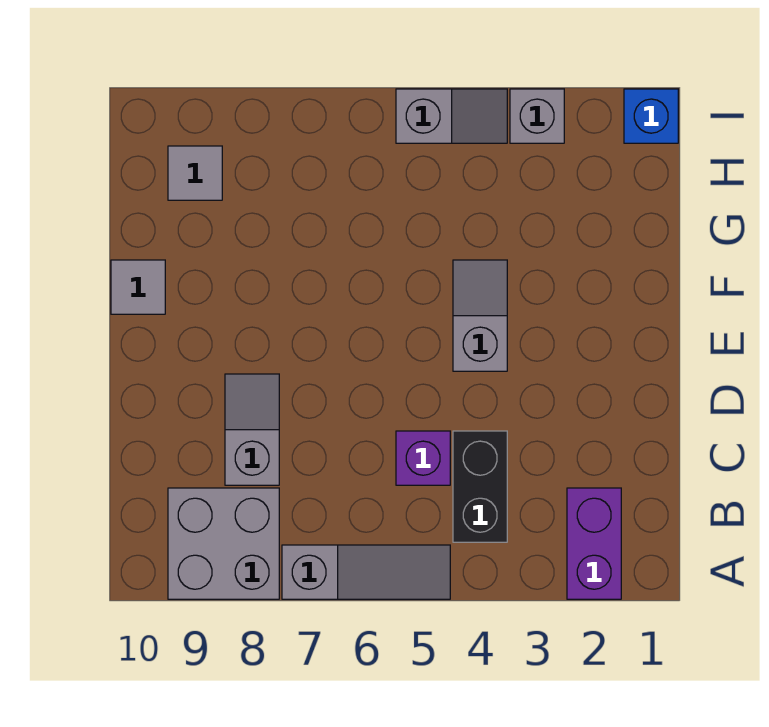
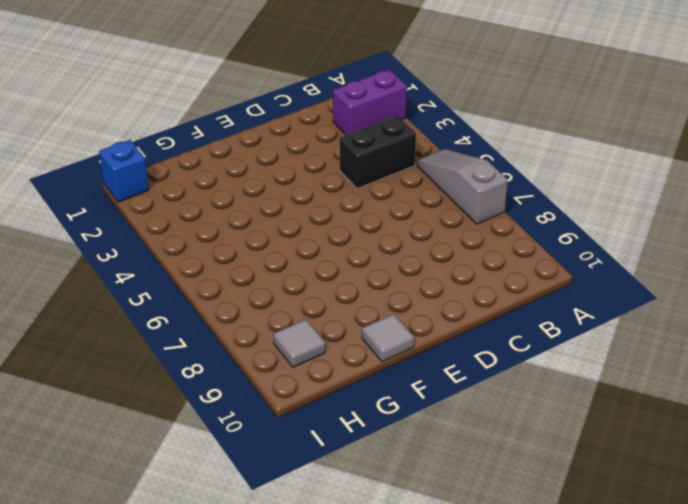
none -> grey brick A8:B9 level 1
none -> purple brick C5 level 1
none -> grey slope C8:D8 level 1 top C

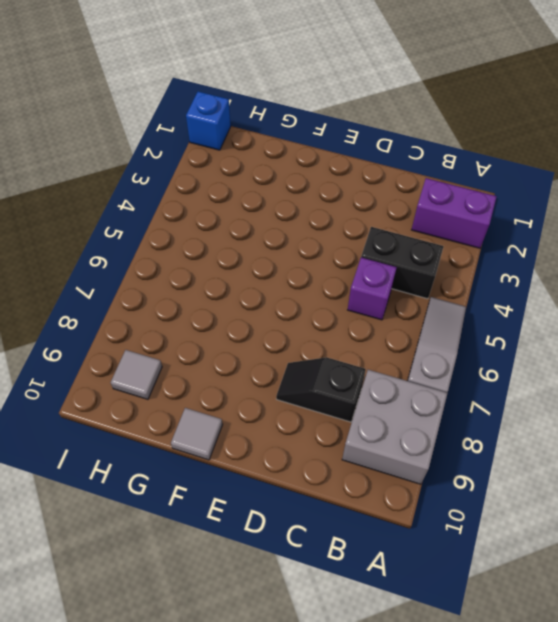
black slope C8:D8 level 1 top C -> grey slope C8:D8 level 1 top C
none -> grey slope E4:F4 level 1 top E
none -> grey brick I3 level 1
none -> grey slope I4:I5 level 1 top 5

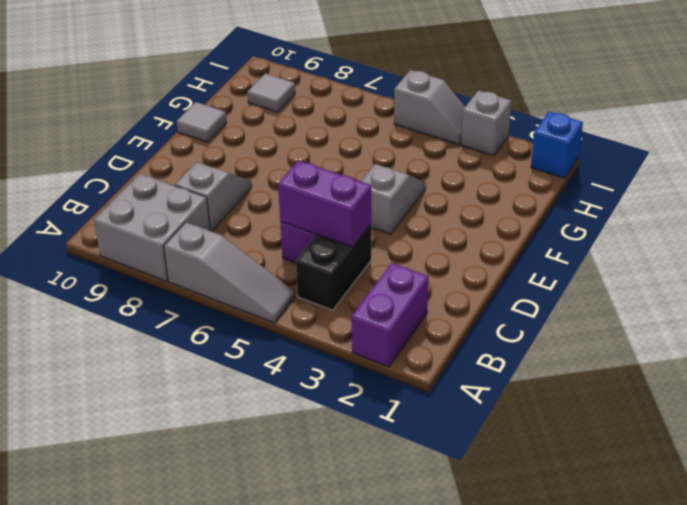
purple brick C4:C5 level 2 -> none

